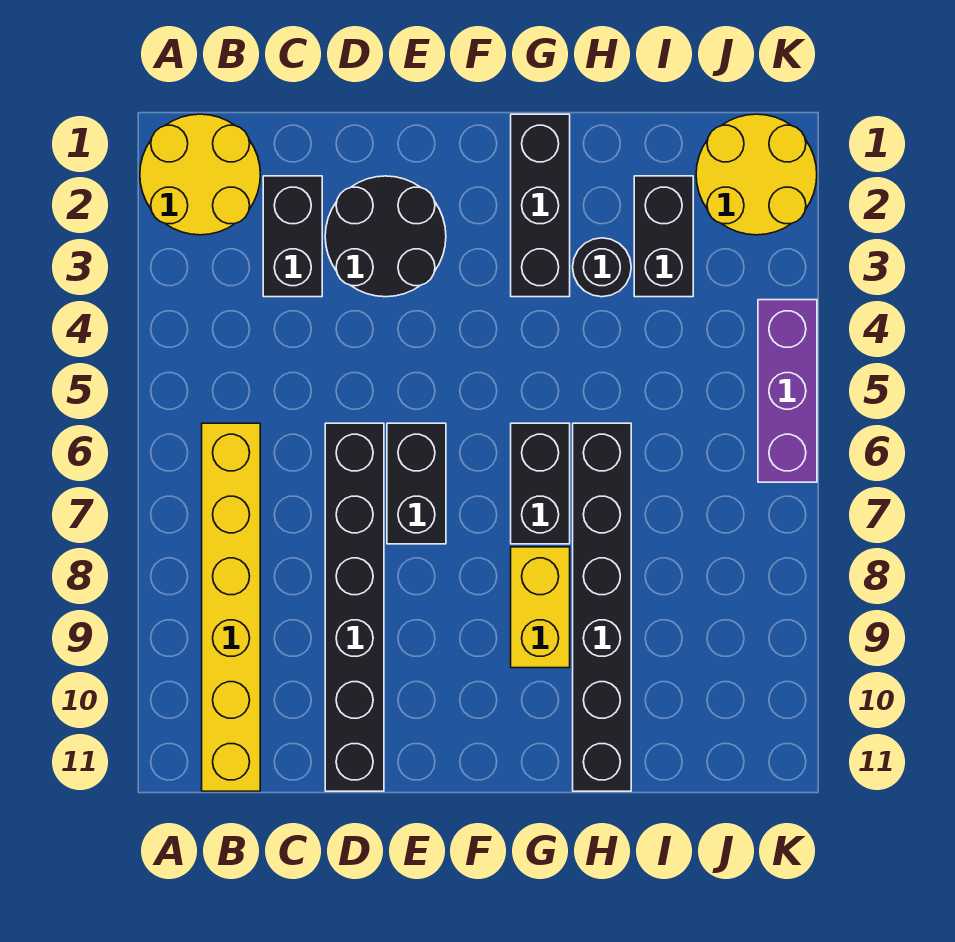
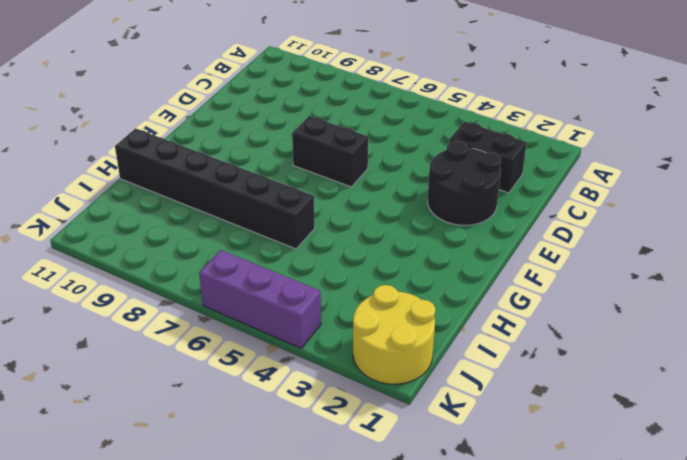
none -> yellow round brick A1:B2 level 1
none -> yellow brick B6:B11 level 1
none -> black brick D6:D11 level 1

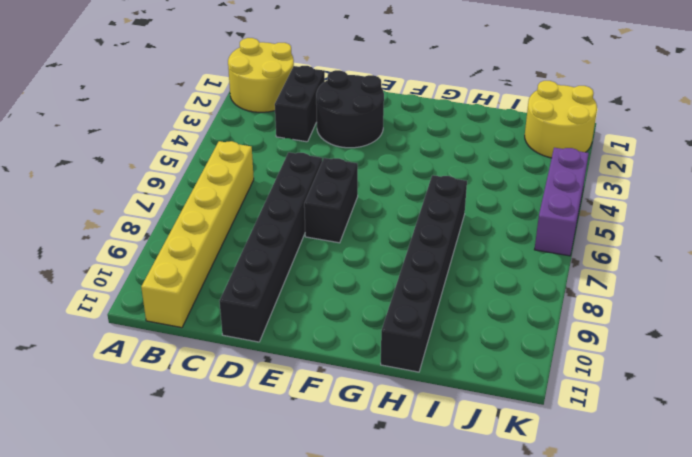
none -> black brick G1:G3 level 1
none -> black brick G6:G7 level 1
none -> yellow brick G8:G9 level 1

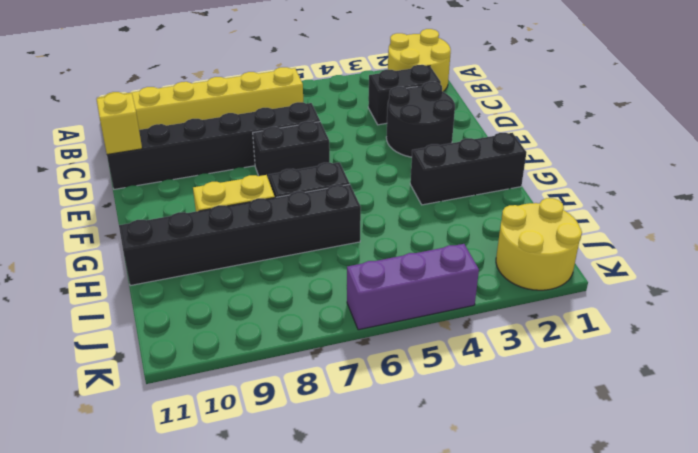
yellow brick D11 level 2 -> none
none -> black round brick H3 level 1
none -> black brick I2:I3 level 1

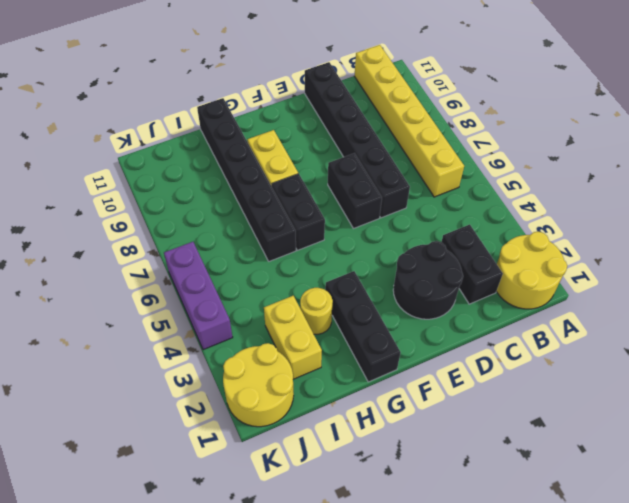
yellow round brick H3 level 1 -> black round brick H3 level 1
yellow brick I2:I3 level 1 -> black brick I2:I3 level 1

